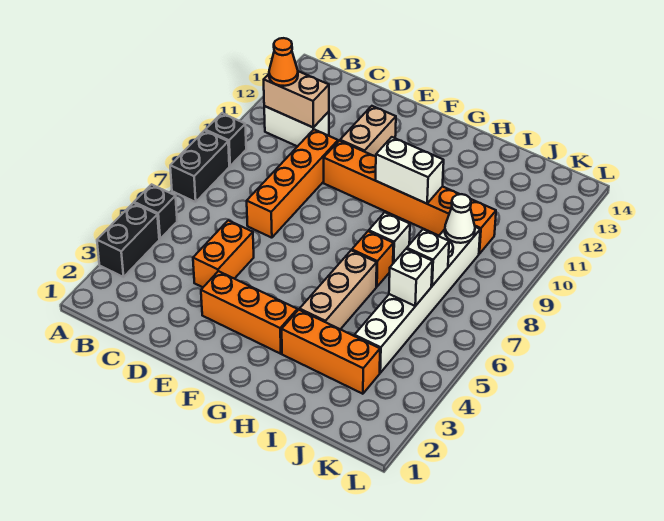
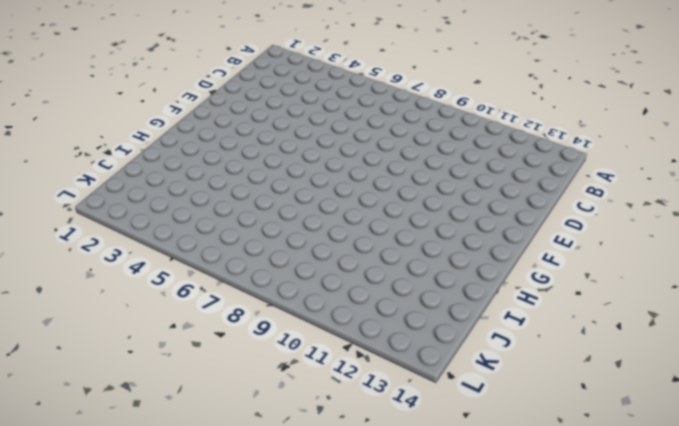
none -> black brick A3:A4 level 1
none -> black brick A5 level 1
none -> black brick A7:A8 level 1

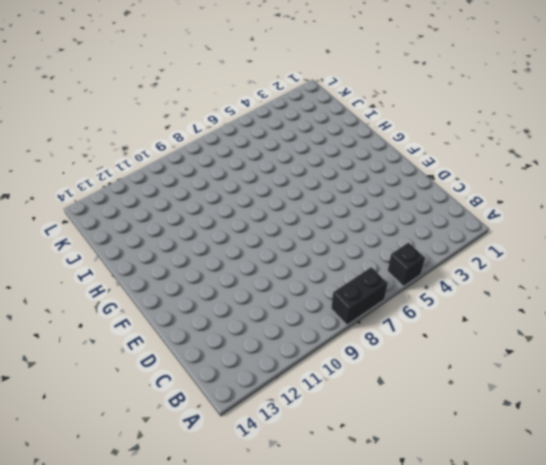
none -> black brick A3:A4 level 1
none -> black brick A9 level 1
none -> white brick B11:C11 level 1

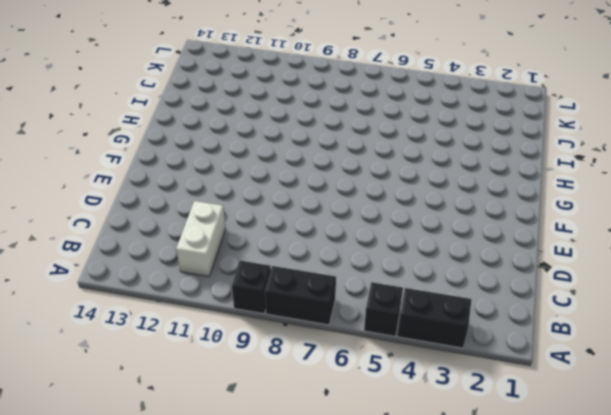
none -> orange brick D4:D5 level 1
none -> orange brick D7:D10 level 1
none -> orange brick E3:G3 level 1

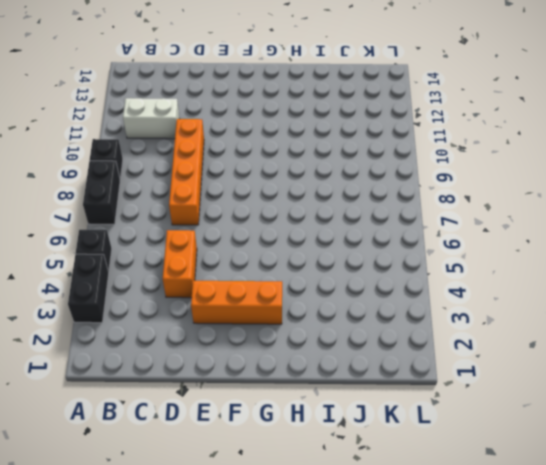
none -> orange brick E10:J10 level 1
none -> tan brick E11:E12 level 1
none -> orange brick H3:J3 level 1

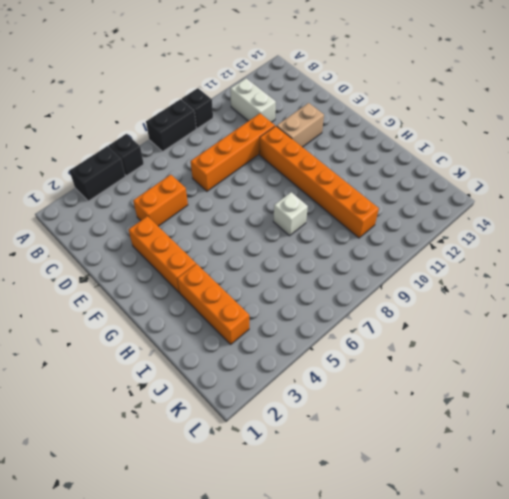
none -> tan brick H4:H6 level 1
none -> orange brick H7 level 1
none -> white brick J4:J9 level 1

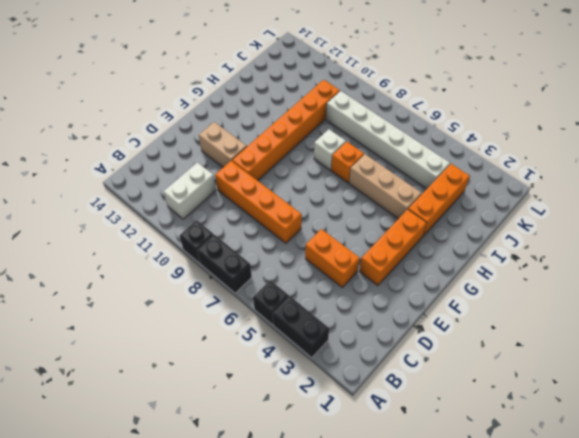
none -> tan brick B11:C11 level 2
none -> white brick G10:H10 level 2
none -> white brick J6 level 2

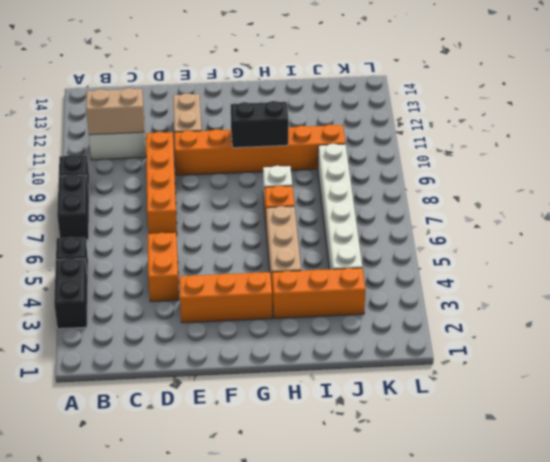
black brick G10:H10 level 2 -> white brick G10:H10 level 2
none -> white brick J6 level 2
none -> white brick J7 level 2
none -> white cone J9 level 2

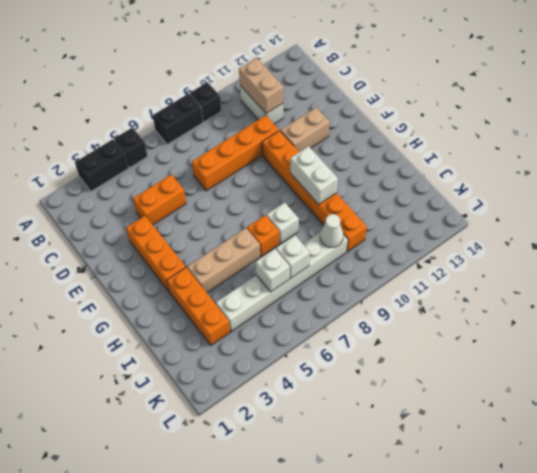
none -> orange cone B11 level 3

